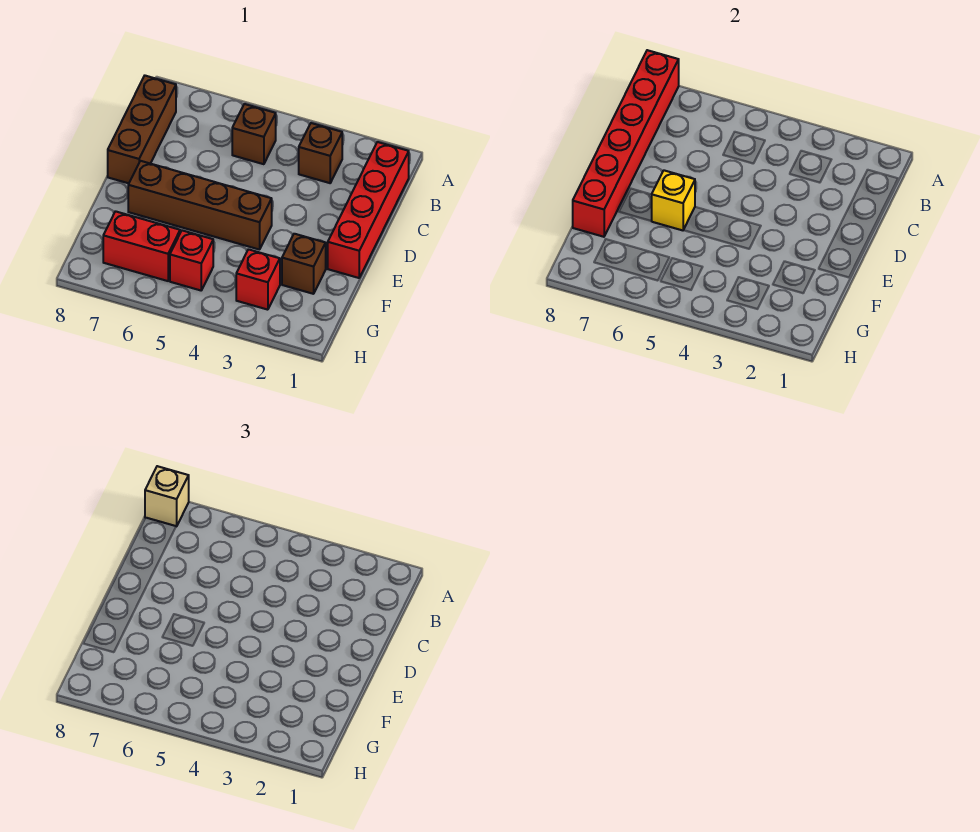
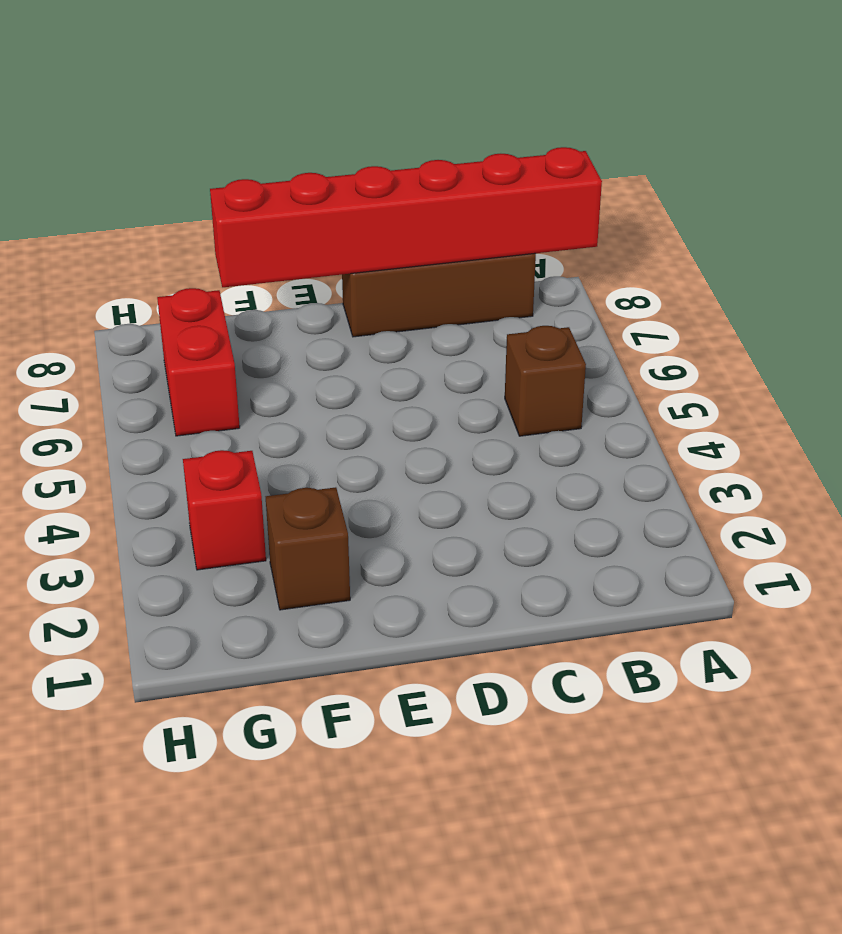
none -> red brick B1:E1 level 1
none -> brown brick B3 level 1
none -> brown brick E4:E7 level 1

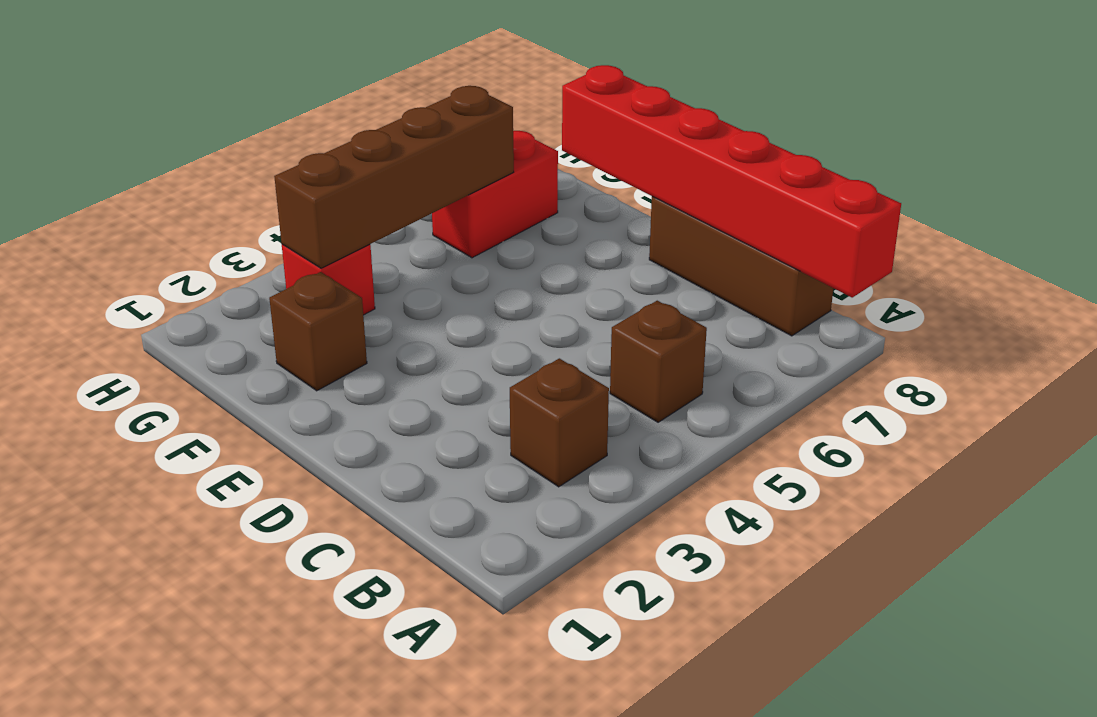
brown brick G3:G6 level 2 -> brown brick E4:E7 level 1
none -> red brick B1:E1 level 1
none -> red brick G5 level 1
none -> yellow brick E6 level 2

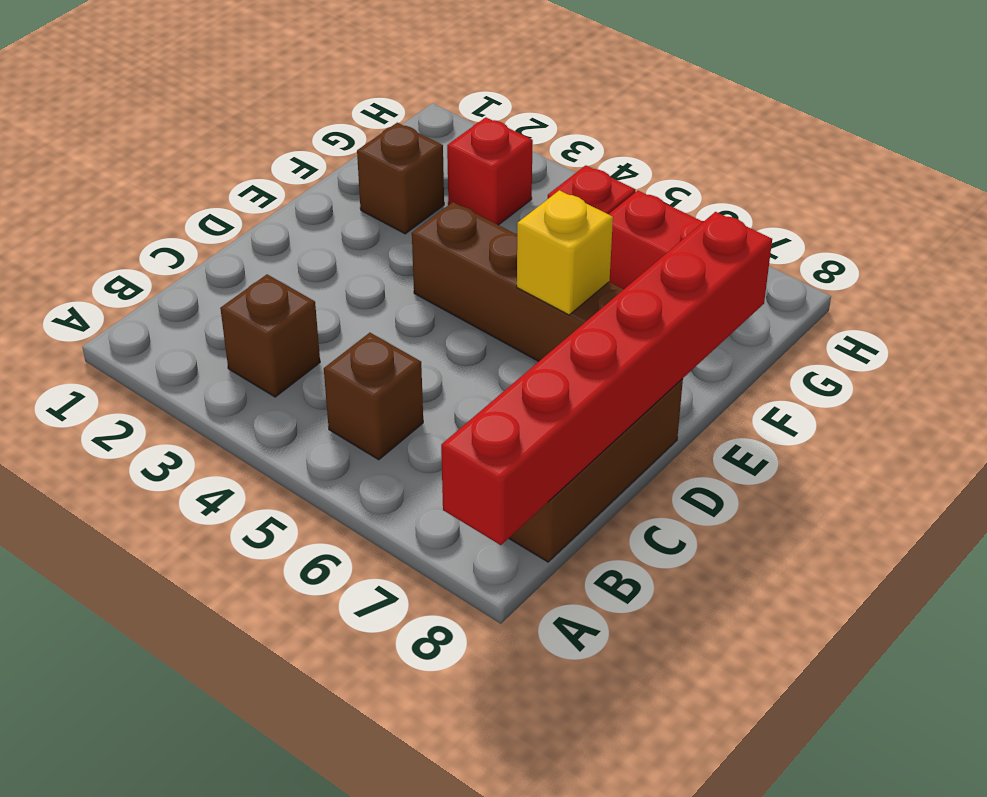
none -> red brick B1:E1 level 1
none -> tan brick A8 level 3

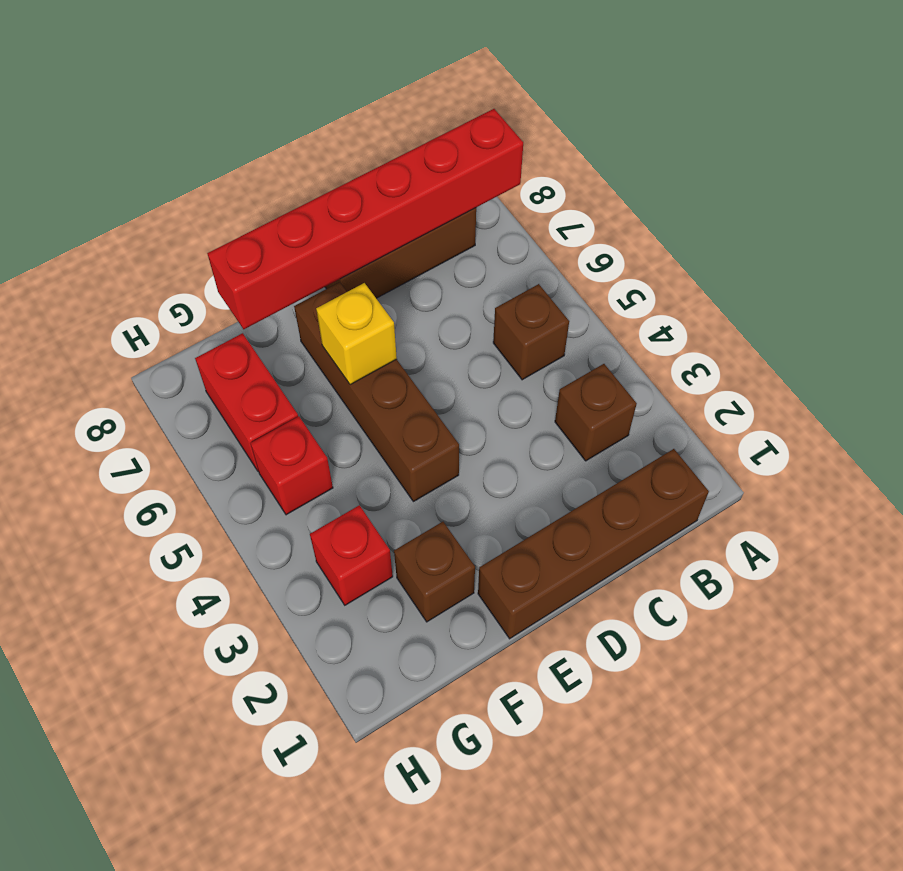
brown brick B1:E1 level 1 -> red brick B1:E1 level 1
none -> tan brick A8 level 3

